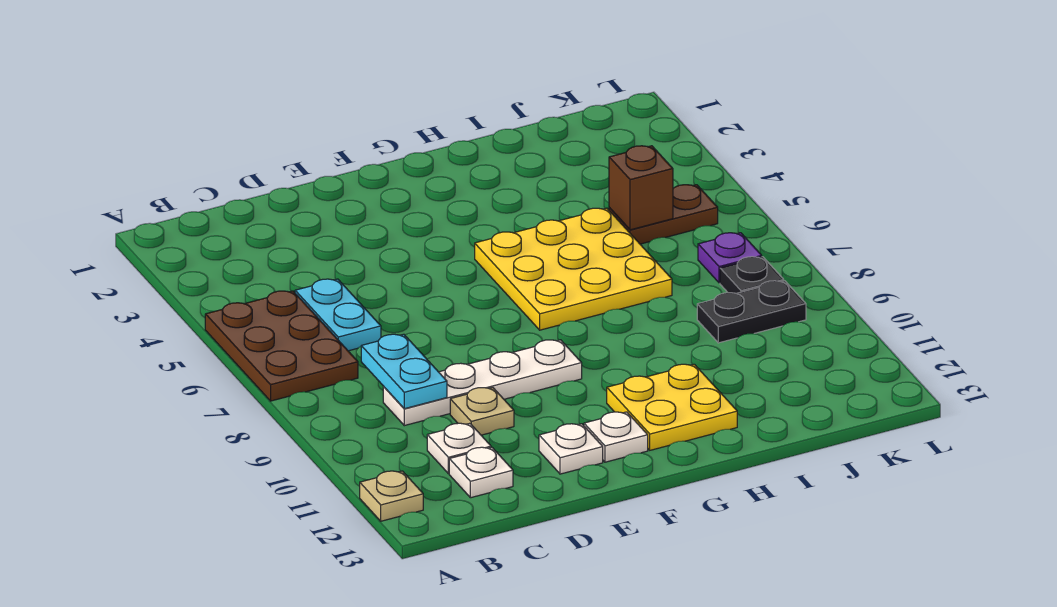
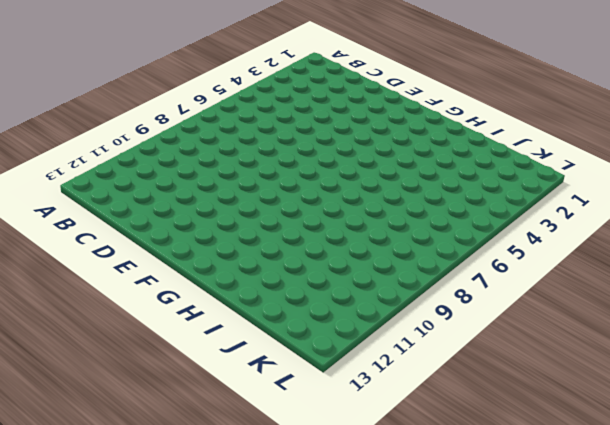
none -> brown plate A5:B7 level 1
none -> tan plate A12 level 1
none -> cyan plate C5:C6 level 1

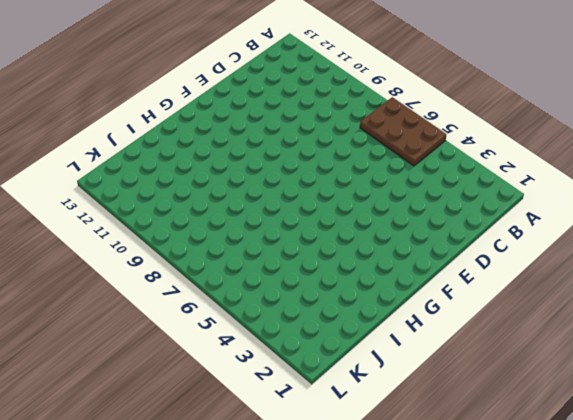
none -> tan plate A12 level 1
none -> cyan plate C5:C6 level 1
none -> white plate C9:F9 level 1

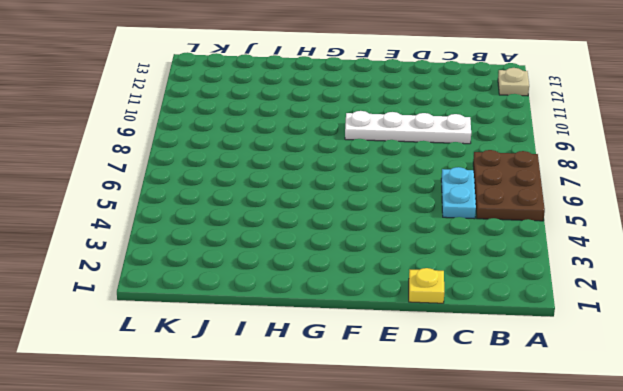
yellow plate D1 level 1 -> none
none -> white plate C11 level 1
none -> white plate C12 level 1
none -> tan plate D10 level 1

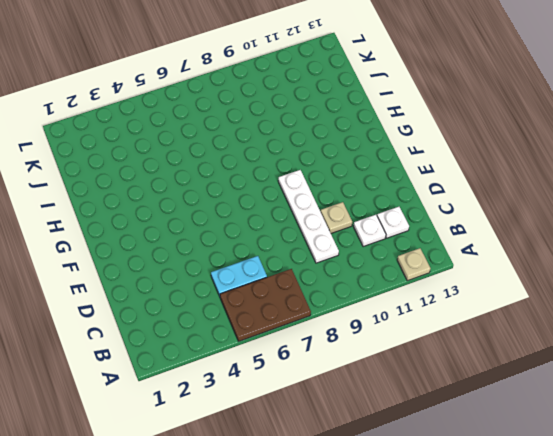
none -> white plate E12 level 1
none -> white plate F12 level 1
none -> yellow plate G5:I7 level 1

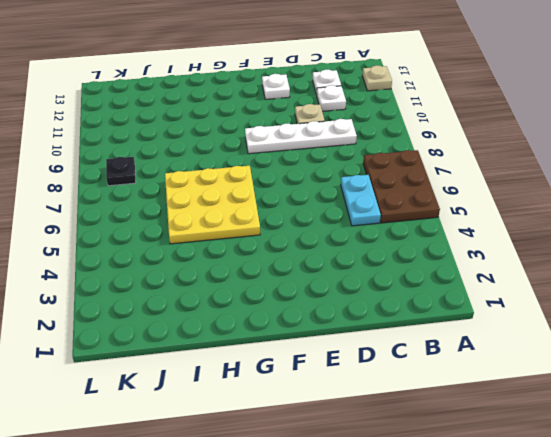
none -> white plate F12 level 1
none -> yellow plate G11:H12 level 1
none -> brown plate J5:K5 level 1

